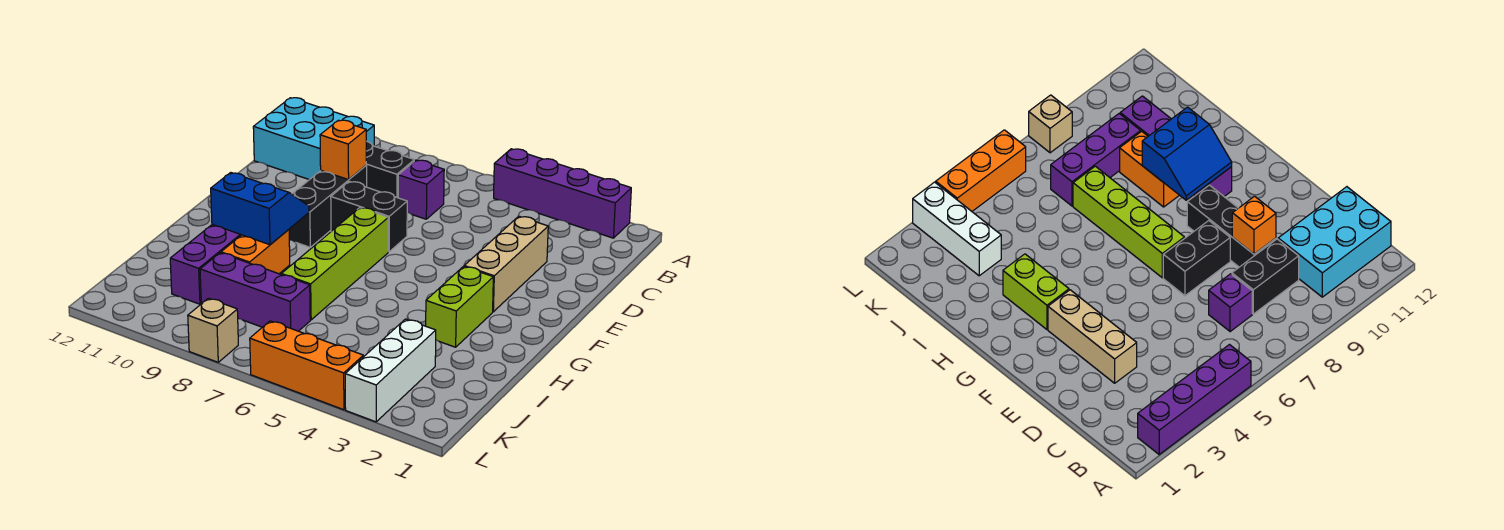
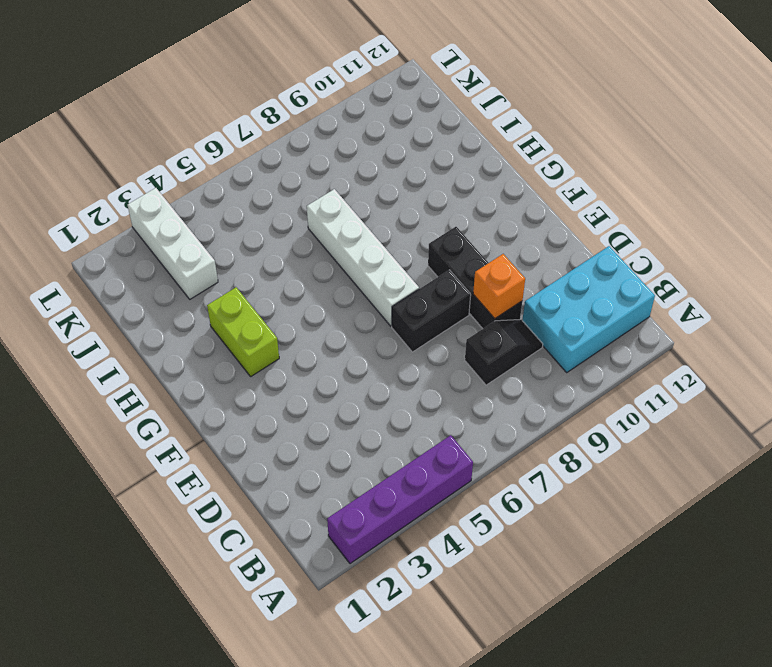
black slope C8:C9 level 1 top 8 -> black brick C8:C9 level 1
white brick F7:I7 level 1 -> lime brick F7:I7 level 1
none -> purple brick C7 level 1
none -> tan brick D3:F3 level 1
none -> purple brick G10:J10 level 1

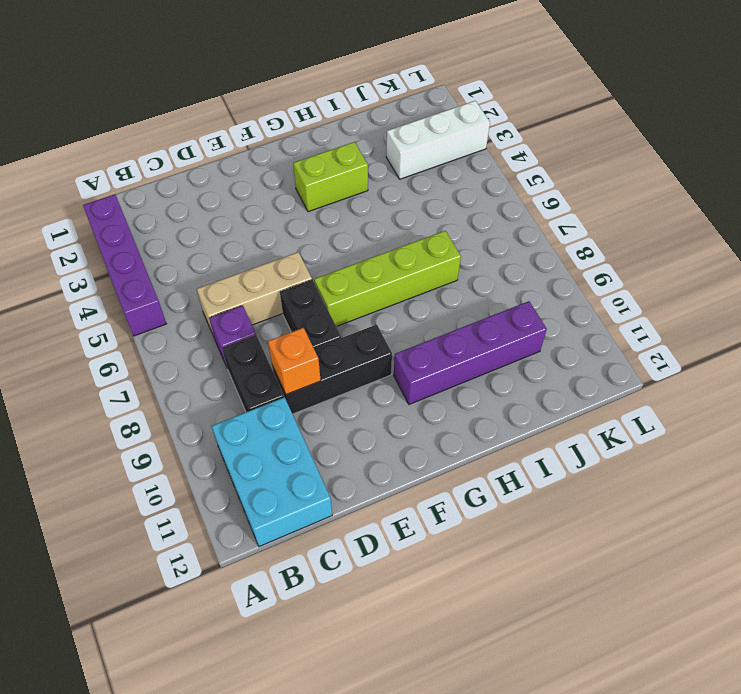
tan brick C6:E6 level 1 -> tan brick D3:F3 level 1
none -> orange brick H9:I9 level 1
none -> purple brick J7:J9 level 1
none -> orange brick L4:L6 level 1

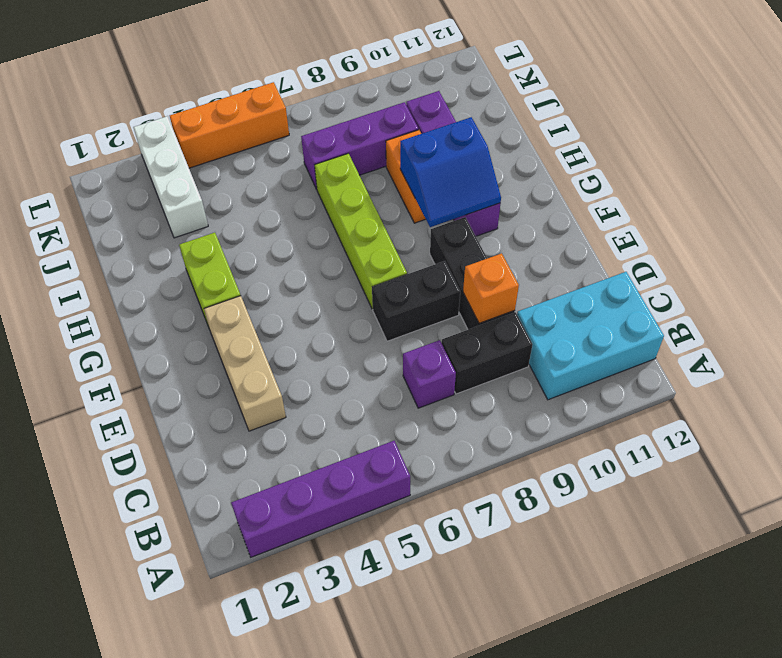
none -> tan brick L8 level 1

